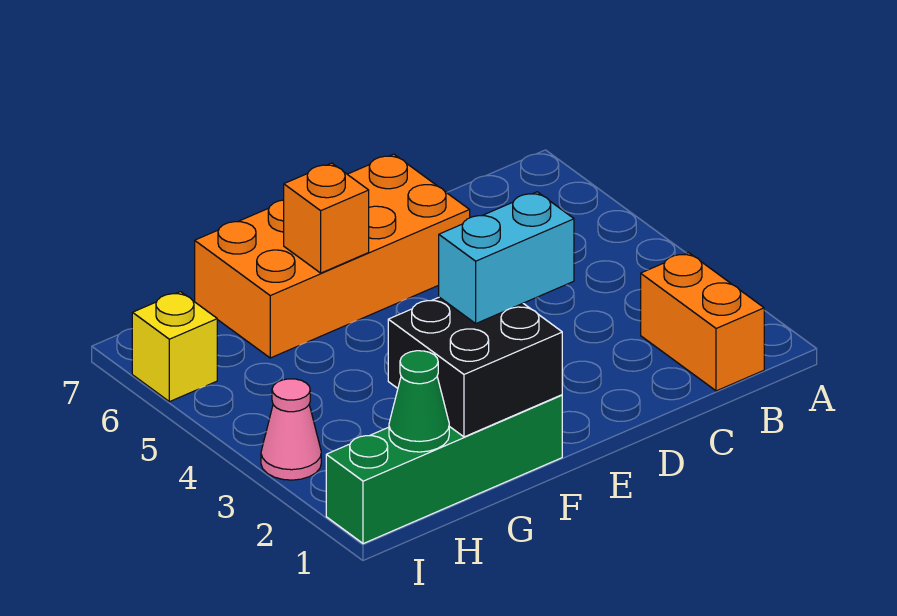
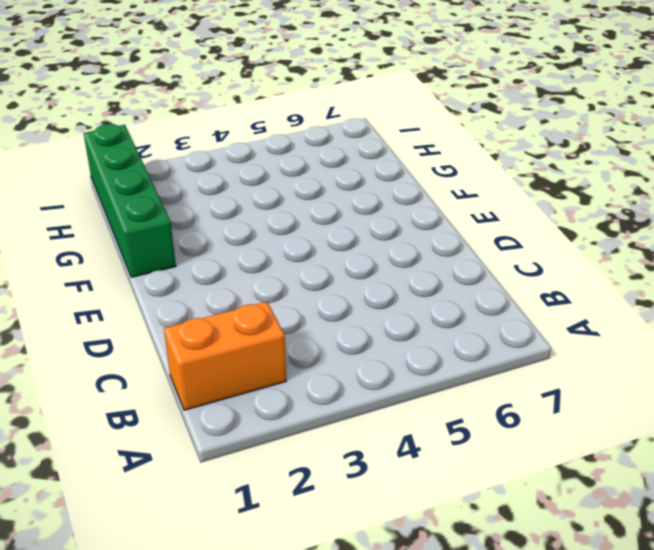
none -> orange brick D6:G7 level 1
none -> pink cone I3 level 1

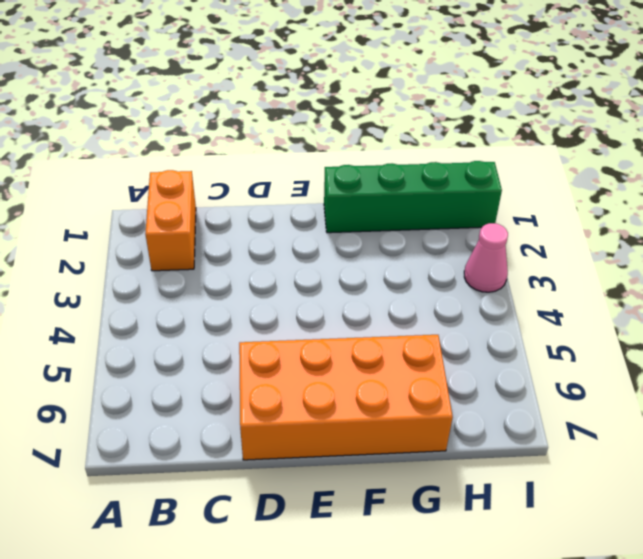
none -> yellow brick I6 level 1
none -> black brick F1:G2 level 2

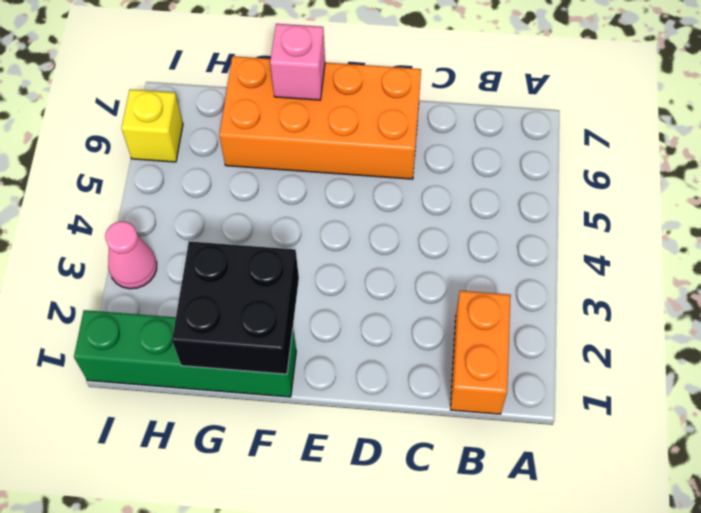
pink brick F7 level 2 -> none
none -> orange brick F6 level 2
none -> green cone H1 level 2

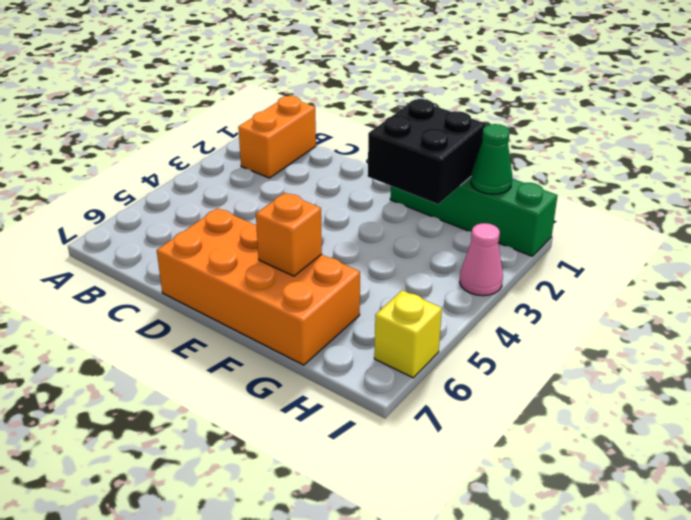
none -> cyan brick E2:F2 level 3

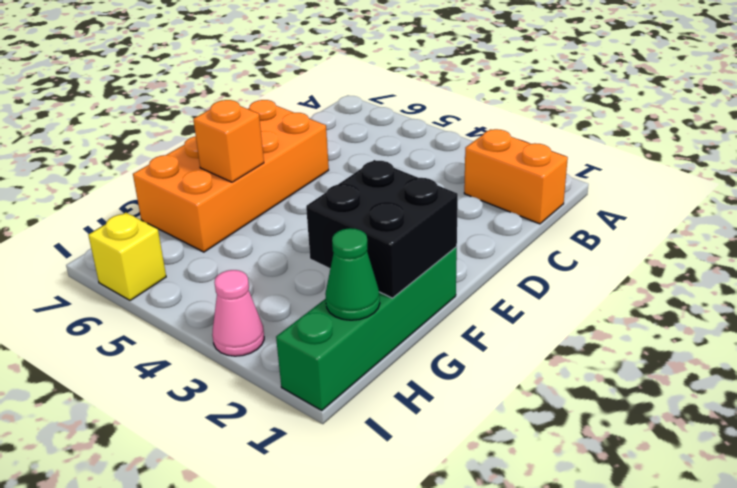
none -> cyan brick E2:F2 level 3

